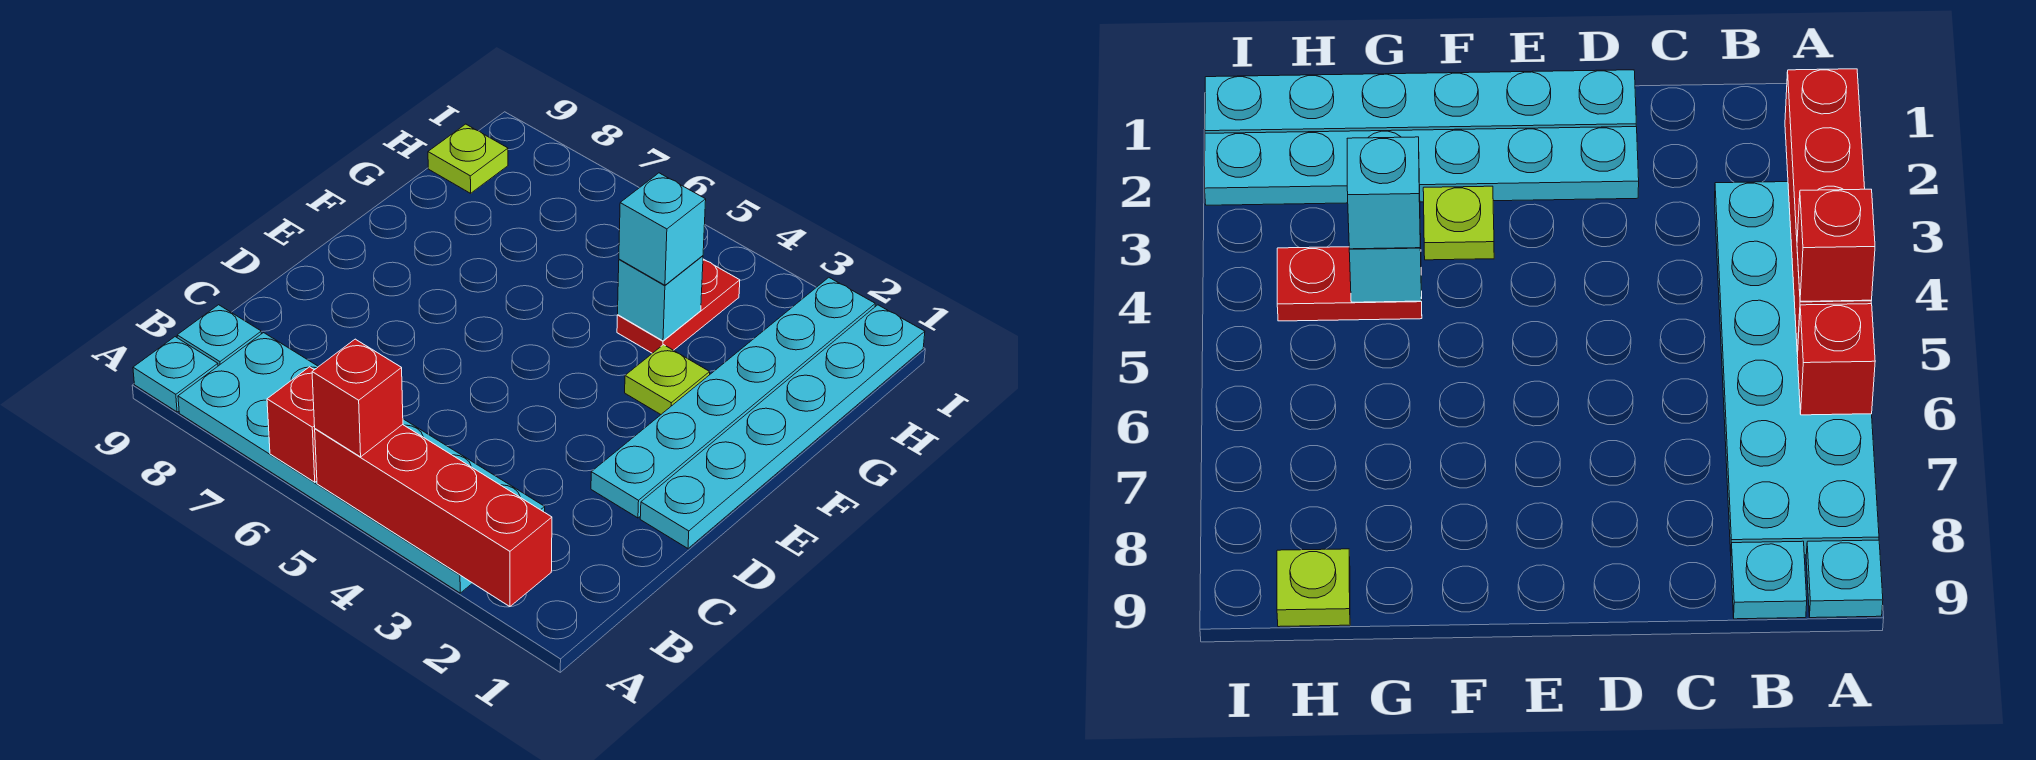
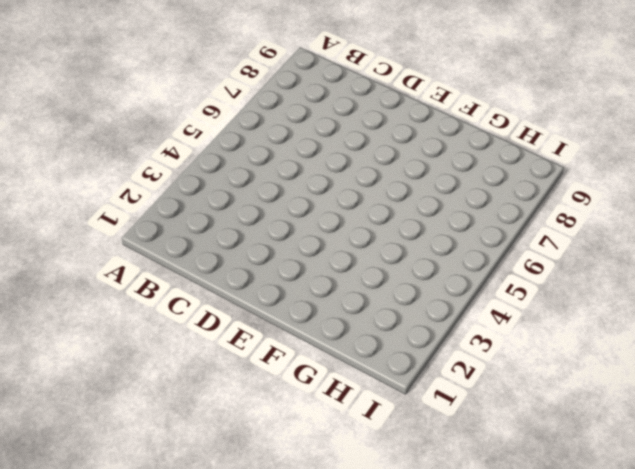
none -> cyan plate A3:B8 level 1
none -> cyan plate A9 level 1
none -> cyan plate B9 level 1

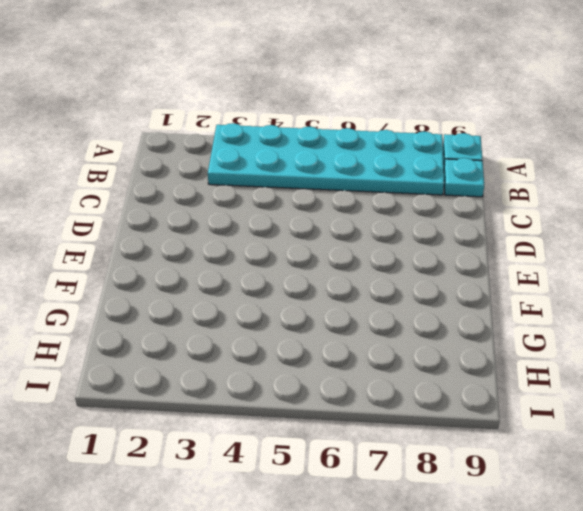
none -> cyan plate D1:I1 level 1
none -> cyan plate D2:I2 level 1
none -> lime plate F3 level 1

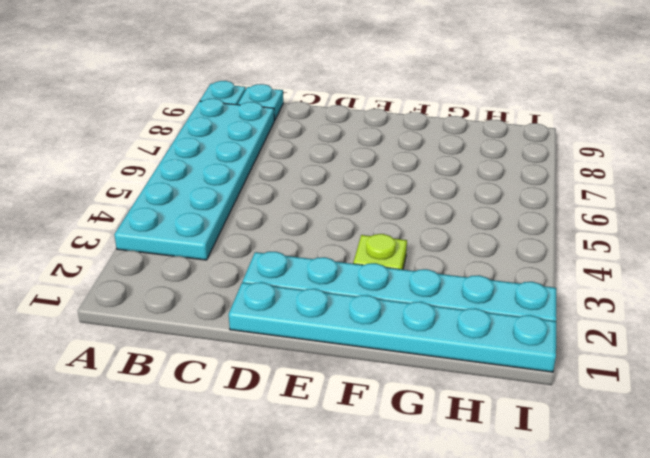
none -> red plate G4:H4 level 1
none -> lime plate H9 level 1
none -> red brick A2:A5 level 2

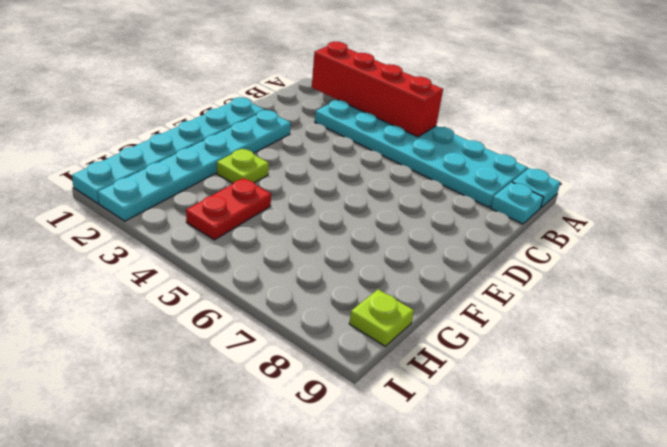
none -> red brick A6 level 2
none -> cyan brick G4 level 2
none -> red brick A5 level 3

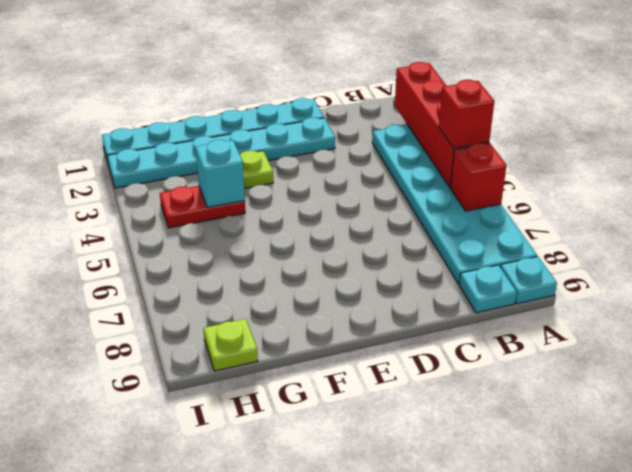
none -> cyan brick G4 level 3

